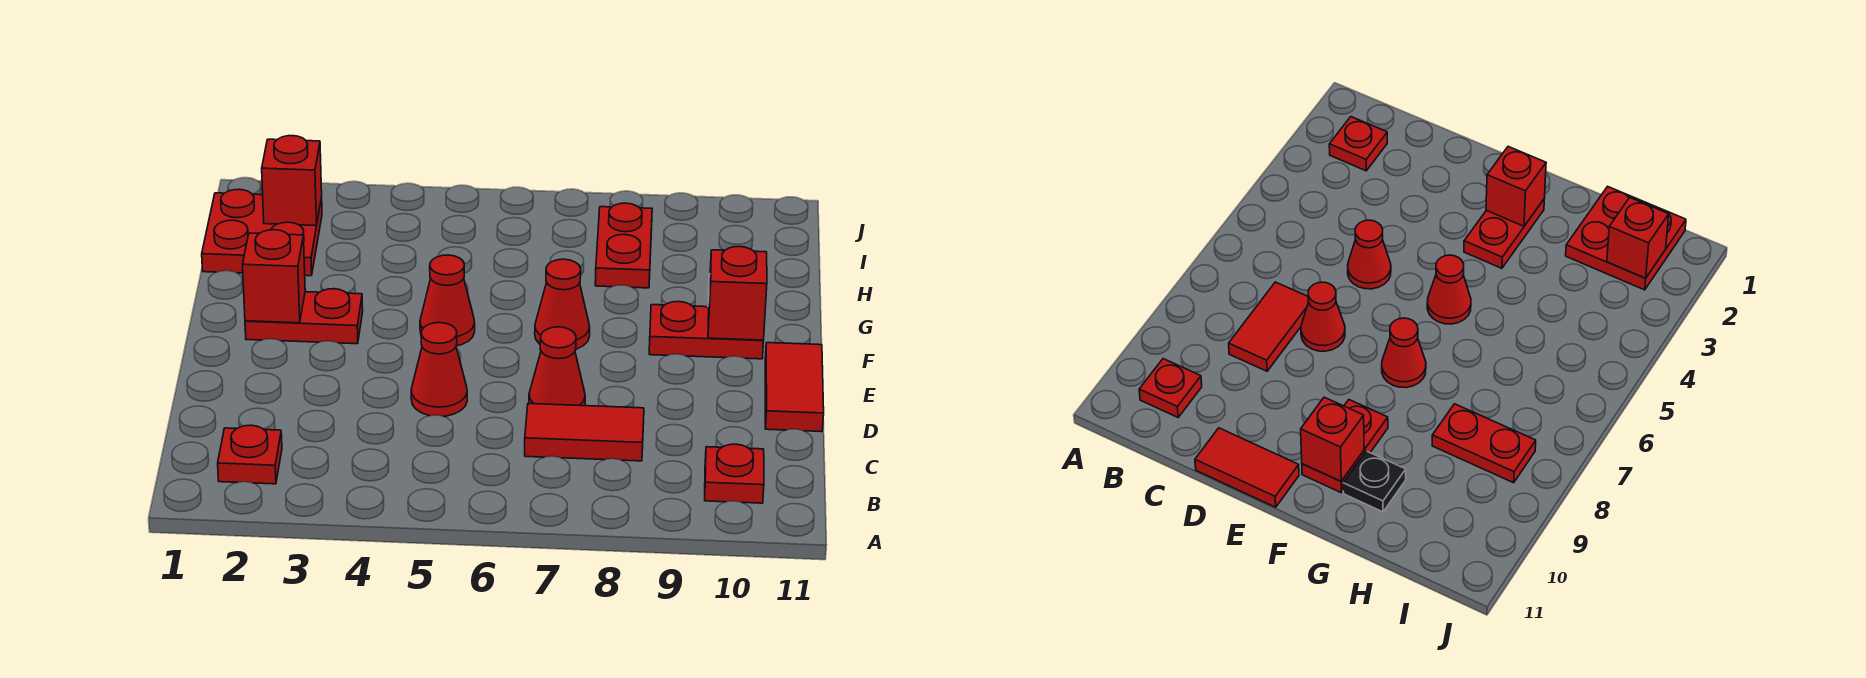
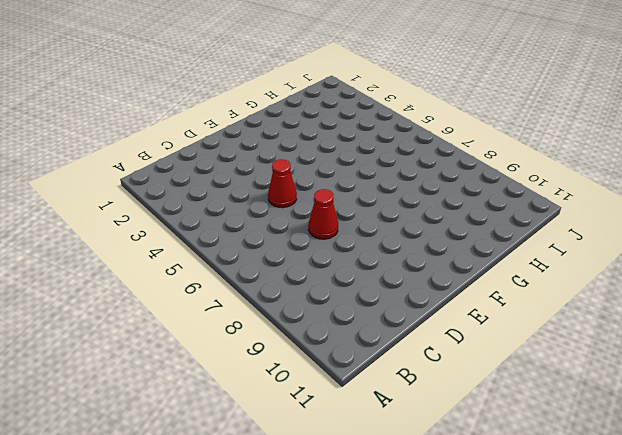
none -> red plate B2 level 1
none -> red plate B10 level 1
none -> red tile C7:C8 level 1

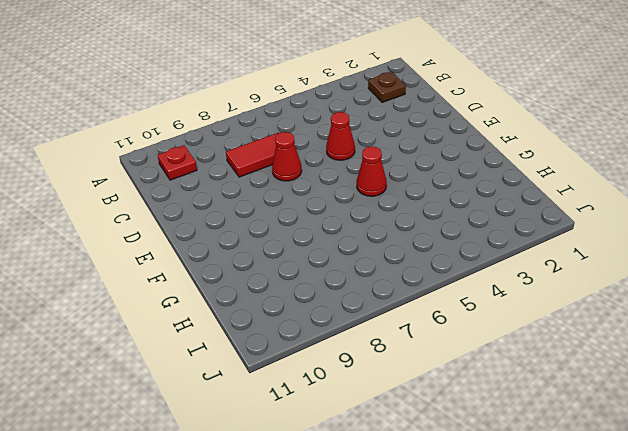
brown plate B2 level 1 -> red plate B2 level 1
none -> red tile D11:E11 level 1
none -> red plate F2:F3 level 1
none -> red cone F7 level 1

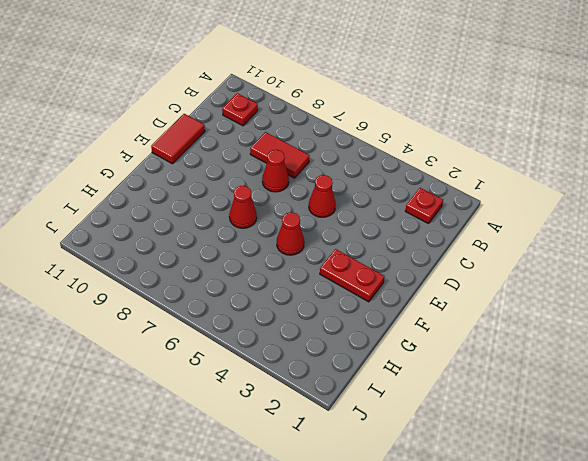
none -> red plate F9:F10 level 1
none -> black plate G10 level 1
none -> red plate H1:I2 level 1

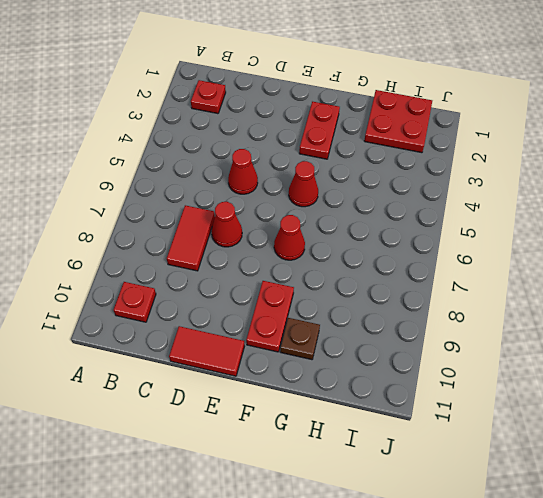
brown plate G10 level 1 -> black plate G10 level 1
none -> red plate H8:I8 level 1
none -> red brick F2 level 2
none -> red brick F10 level 2

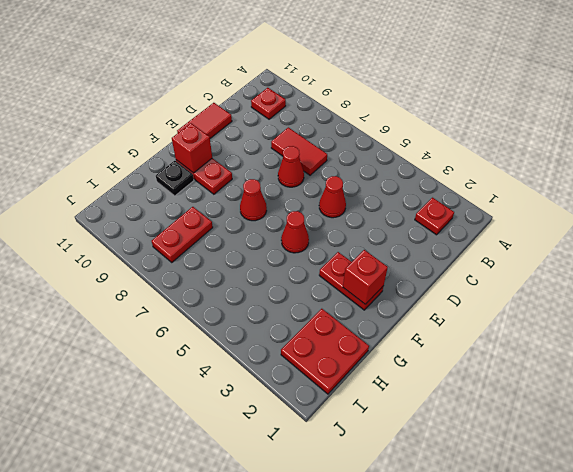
none -> red brick I2 level 2

